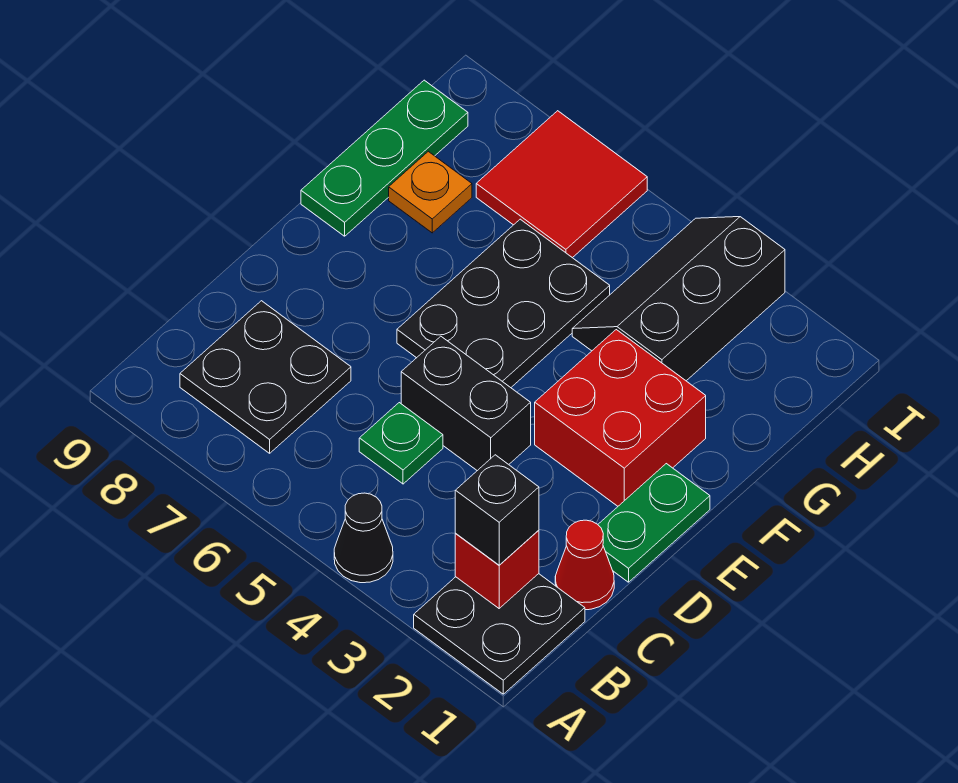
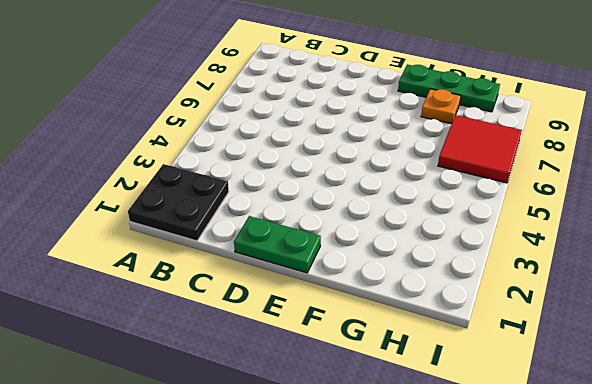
none -> black cone A4 level 1
none -> black plate B7:C8 level 1
none -> red cone C1 level 1

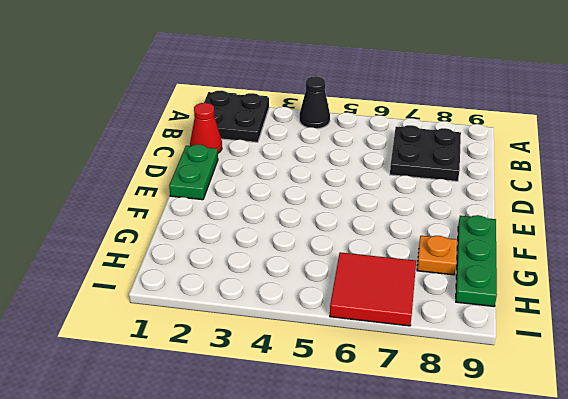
none -> green plate C5 level 1
none -> black brick D4:D5 level 1
none -> red brick E2:F3 level 1

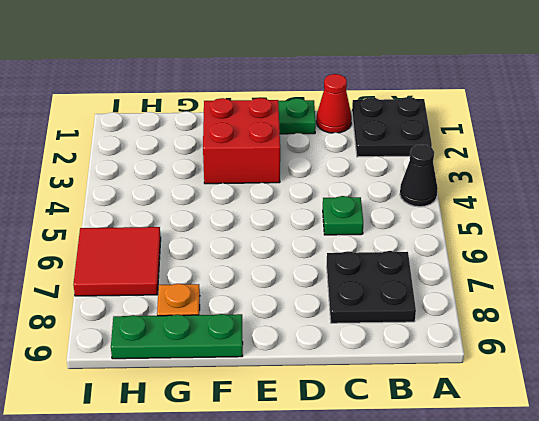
none -> black brick D4:D5 level 1
none -> black plate E5:G6 level 1
none -> black slope G3:I4 level 1 top 3

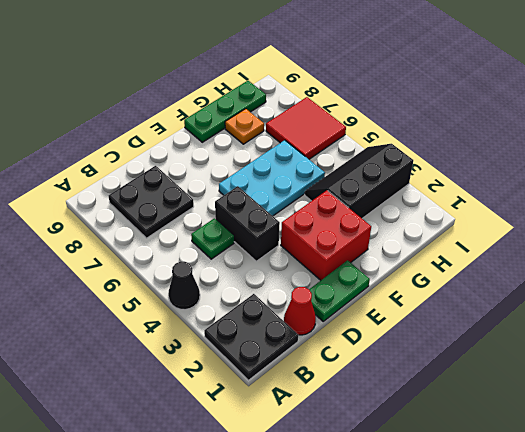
cyan plate E5:G6 level 1 -> black plate E5:G6 level 1
none -> red brick B2 level 2
none -> black brick B2 level 3

